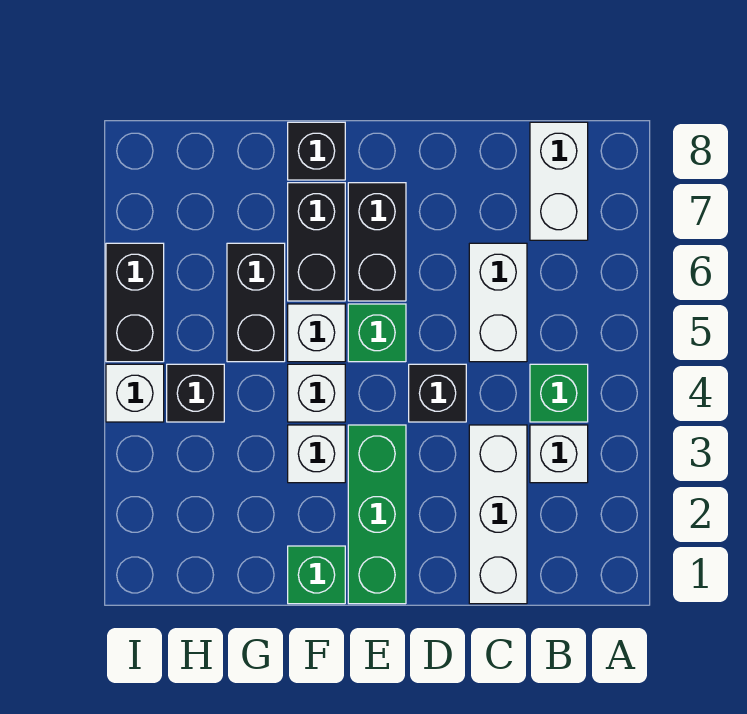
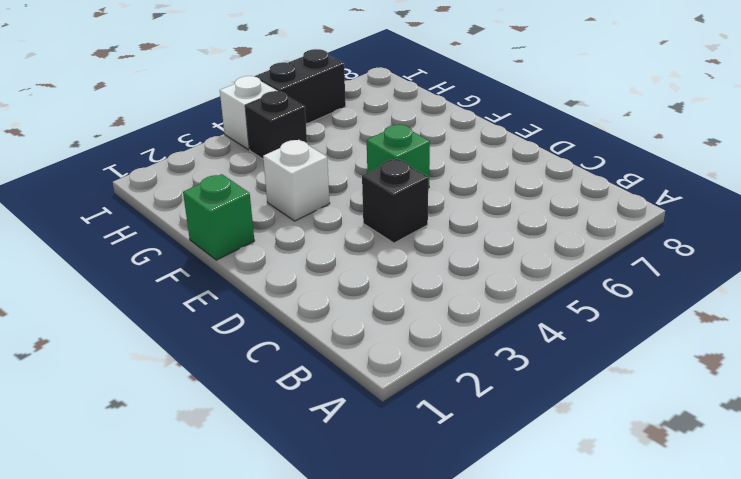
none -> white brick B3 level 1
none -> green brick B4 level 1
none -> white brick B7:B8 level 1

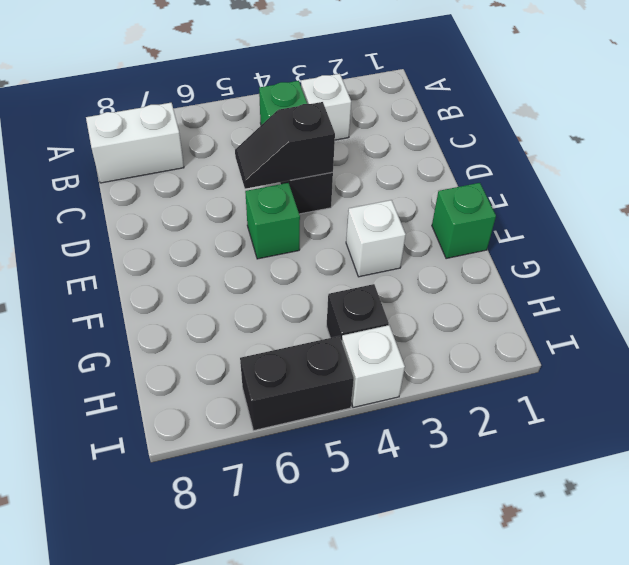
black slope D4:D5 level 2 top 4 -> none
none -> white brick C1:C3 level 1
none -> white brick C5:C6 level 1
none -> green brick E1:E3 level 1

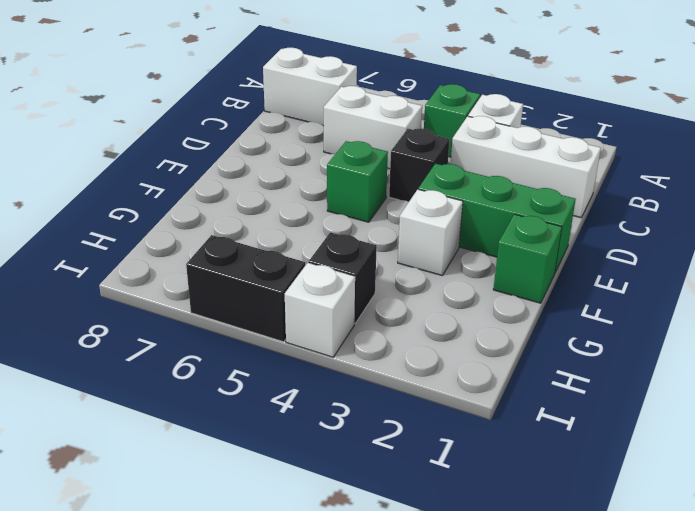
none -> black brick E6:E7 level 1
none -> white brick F4 level 1
none -> white brick F5 level 1

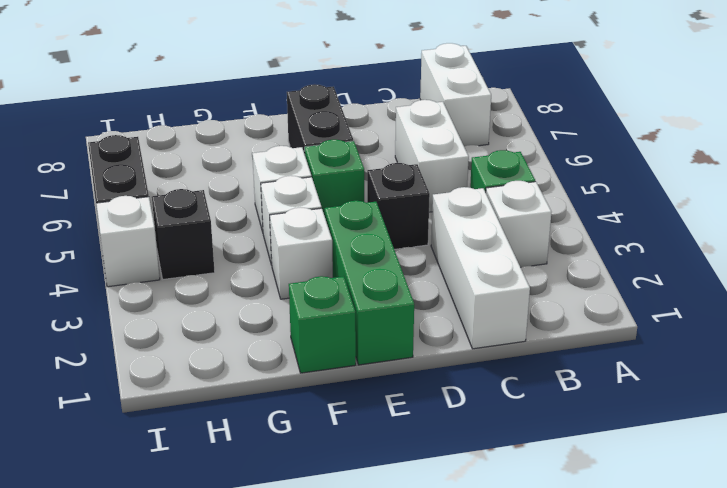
none -> black brick F6:F7 level 1
none -> black brick F8 level 1
none -> black brick G5:G6 level 1

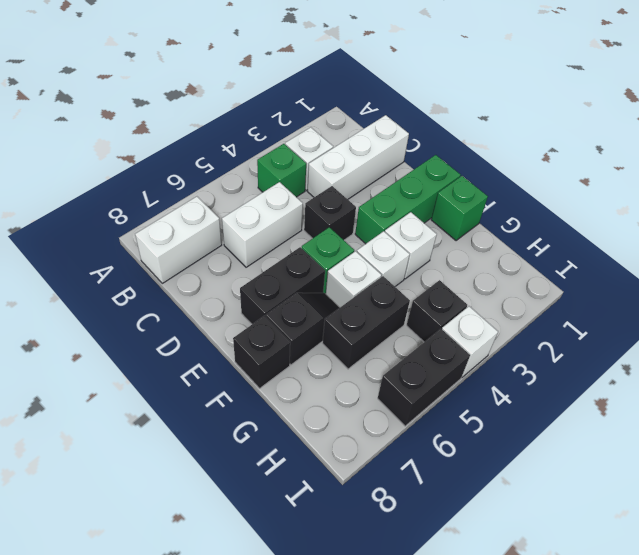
black slope F6:F7 level 1 top 7 -> black brick F6:F7 level 1

